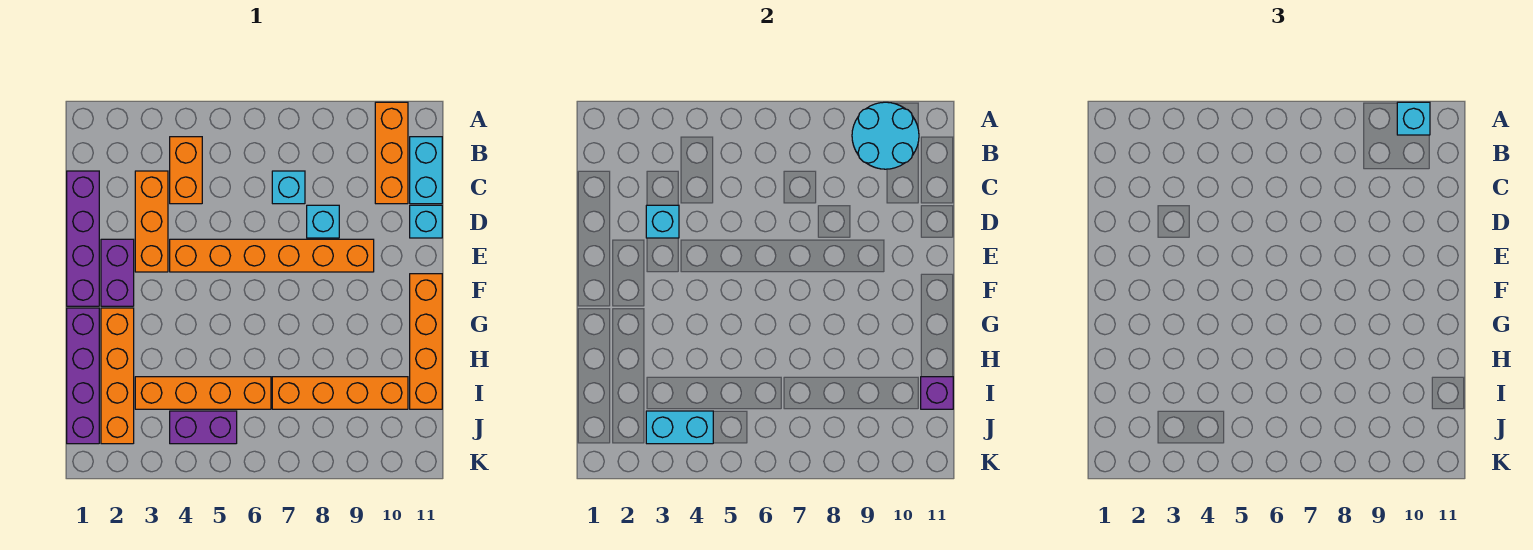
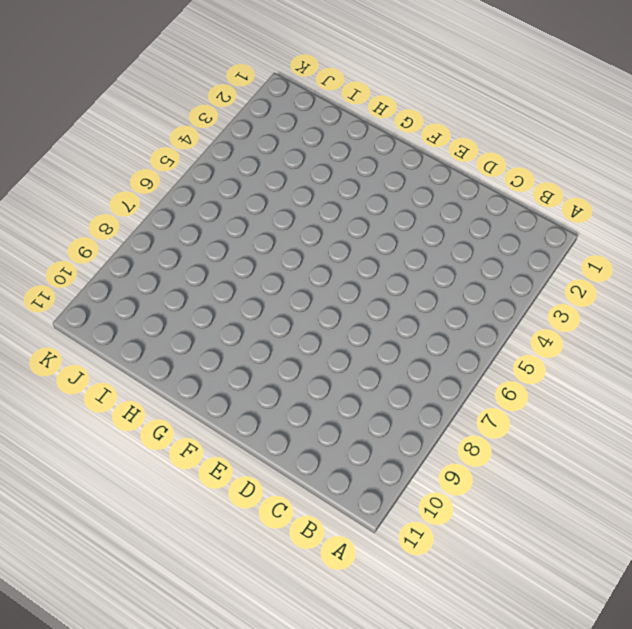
none -> orange brick A10:C10 level 1
none -> orange brick B4:C4 level 1
none -> cyan brick B11:C11 level 1

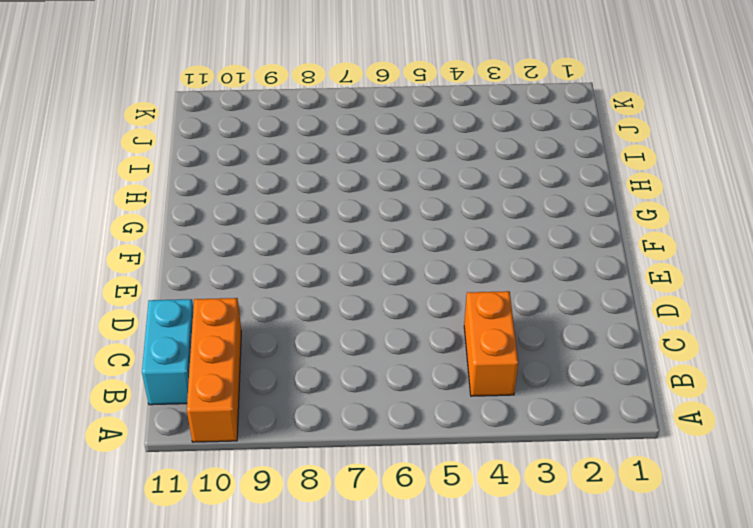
none -> purple brick C1:F1 level 1
none -> orange brick C3:E3 level 1
none -> cyan brick C7 level 1

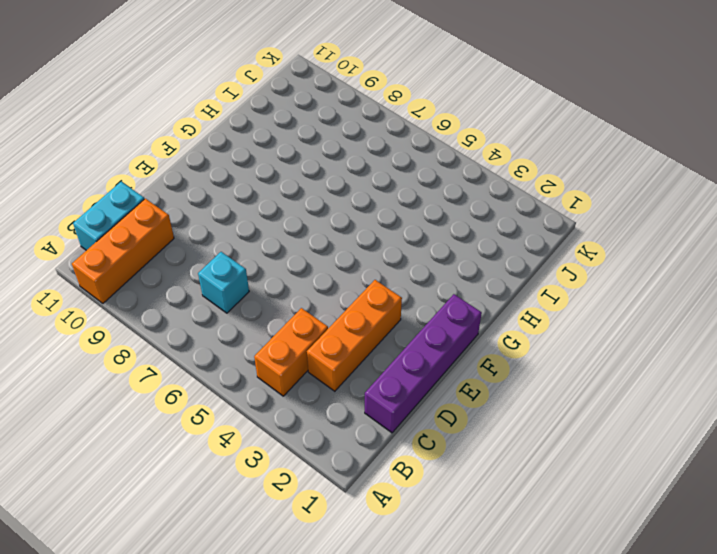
none -> cyan brick D8 level 1
none -> cyan brick D11 level 1
none -> purple brick E2:F2 level 1

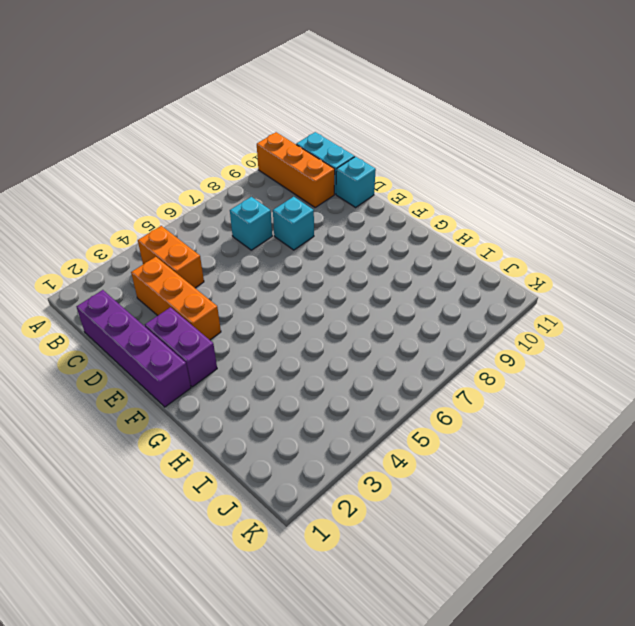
none -> orange brick E4:E9 level 1
none -> orange brick F11:I11 level 1
none -> purple brick G1:J1 level 1

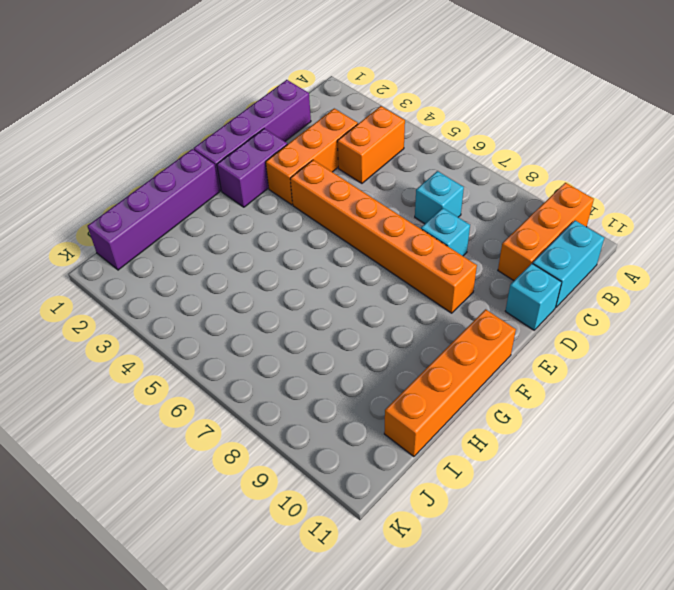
none -> orange brick G2:J2 level 1
none -> orange brick I3:I6 level 1
none -> orange brick I7:I10 level 1

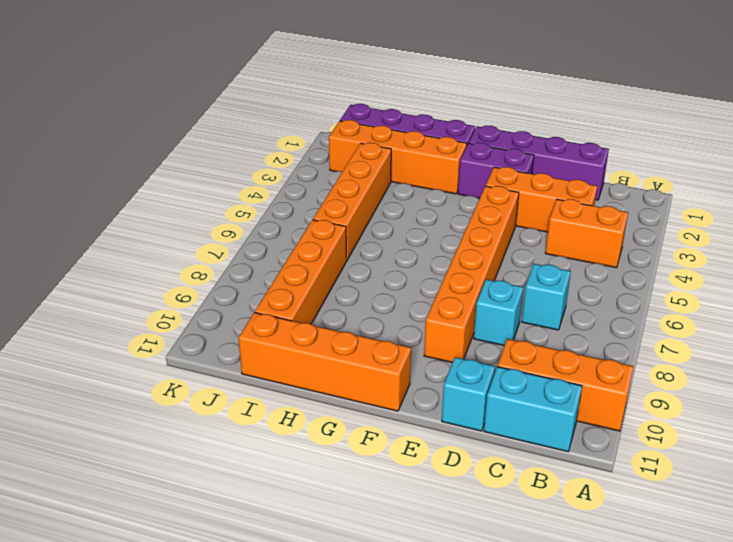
none -> purple brick J4:J5 level 1
none -> cyan round brick A9:B10 level 2
none -> cyan brick D3 level 2

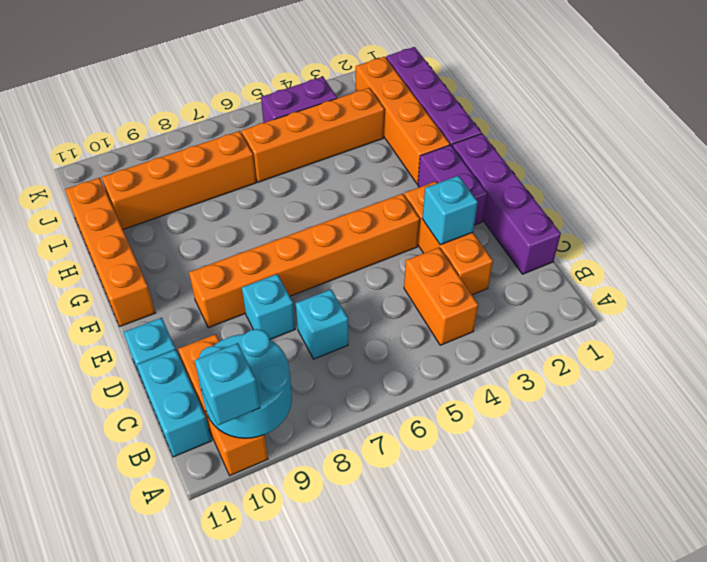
none -> purple brick I11 level 2
none -> cyan brick J3:J4 level 2

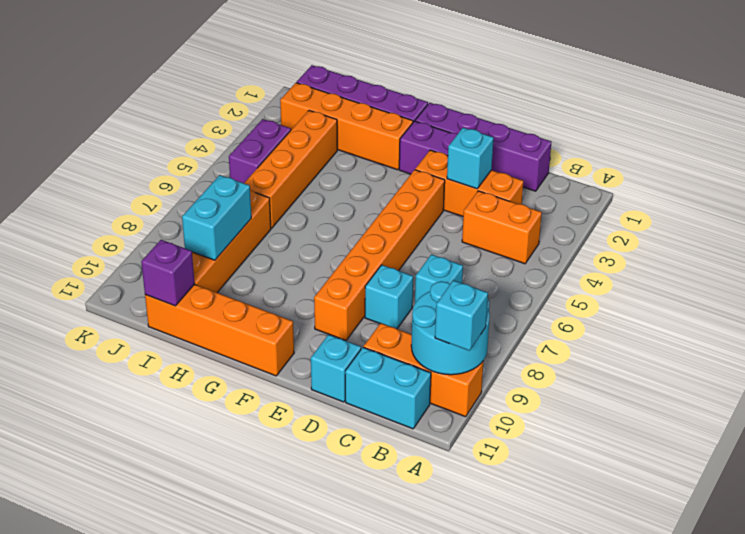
cyan brick I8:I9 level 2 -> cyan brick J3:J4 level 2

